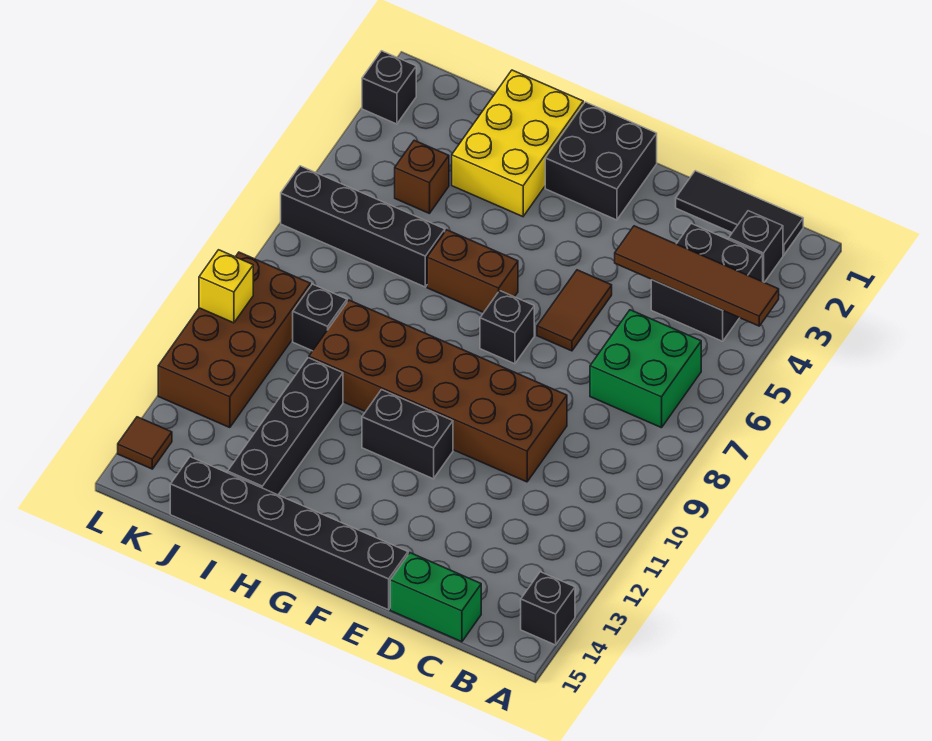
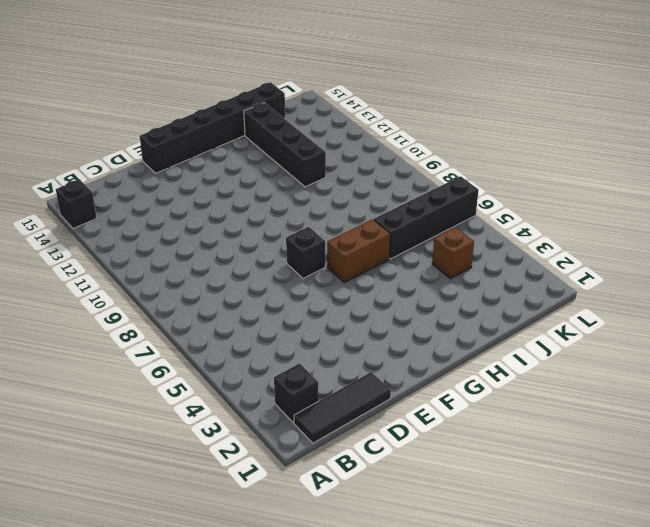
none -> black brick B3:C4 level 1
none -> green brick B6:C7 level 1
none -> green brick C15:D15 level 1

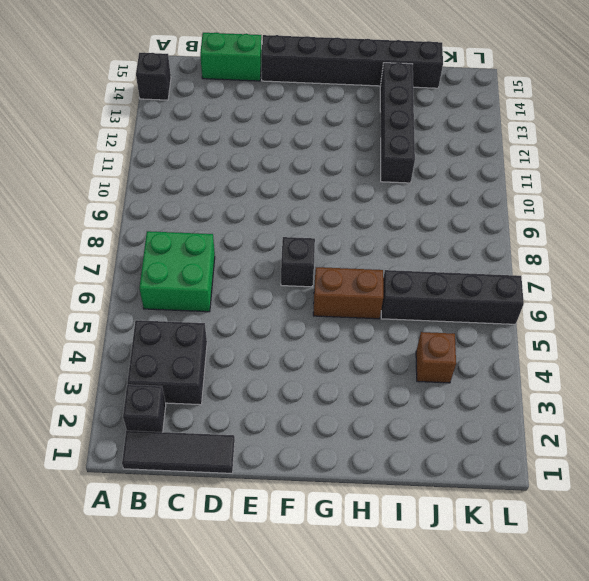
none -> brown brick D9:I10 level 1
none -> brown tile E5:E6 level 1
none -> black brick F1:G2 level 1

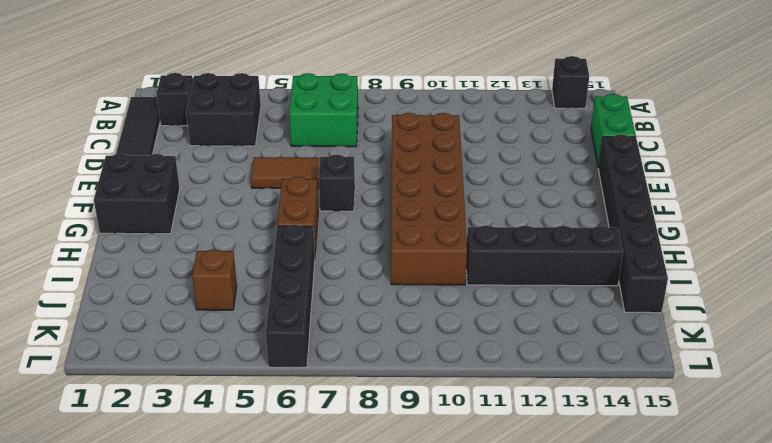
none -> black brick F11:G11 level 1
none -> yellow brick H1:I3 level 1
none -> black brick J9 level 1

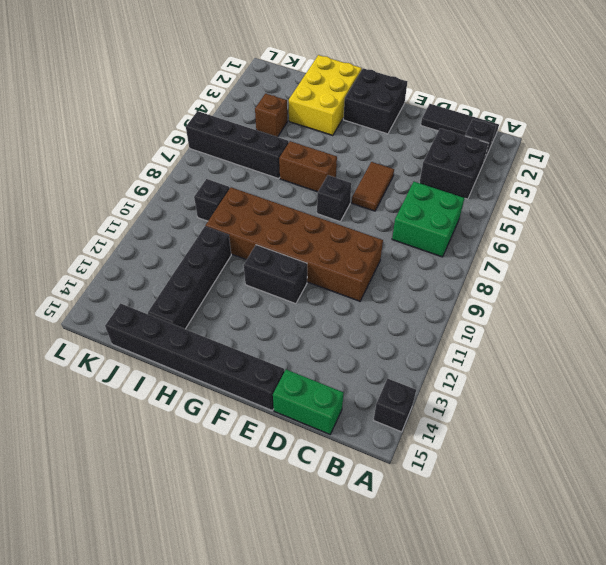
none -> brown brick K9:L12 level 1
none -> black brick L2 level 1
none -> brown tile L14 level 1

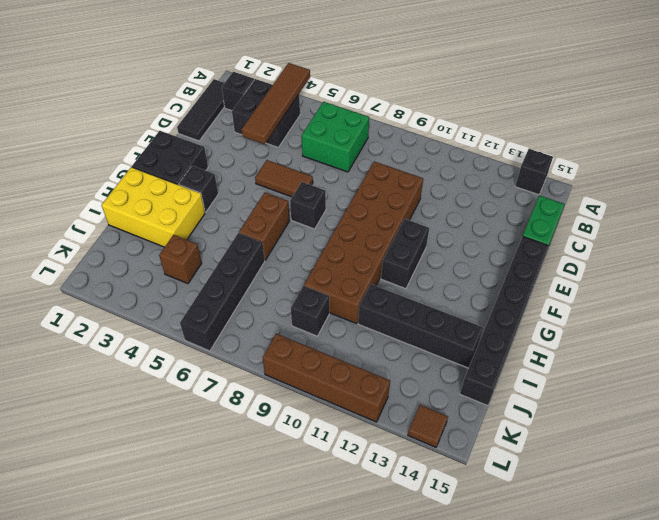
black brick G3 level 1 -> black brick L2 level 1
brown brick L9:L12 level 1 -> brown brick K9:L12 level 1
none -> yellow brick L10 level 2

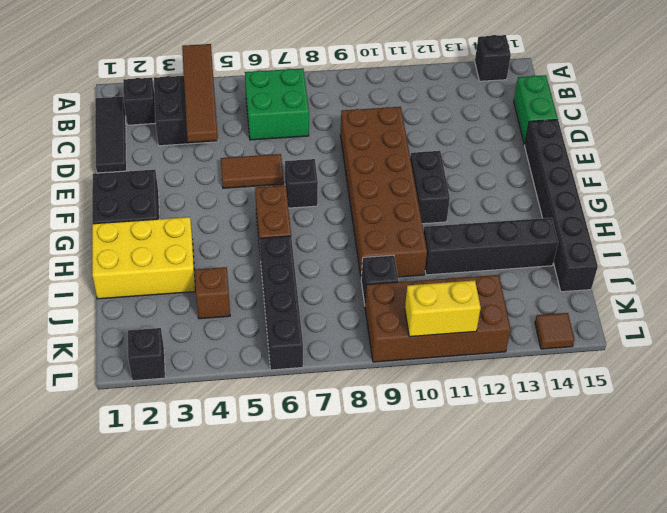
yellow brick L10:L11 level 2 -> yellow brick L10 level 2

